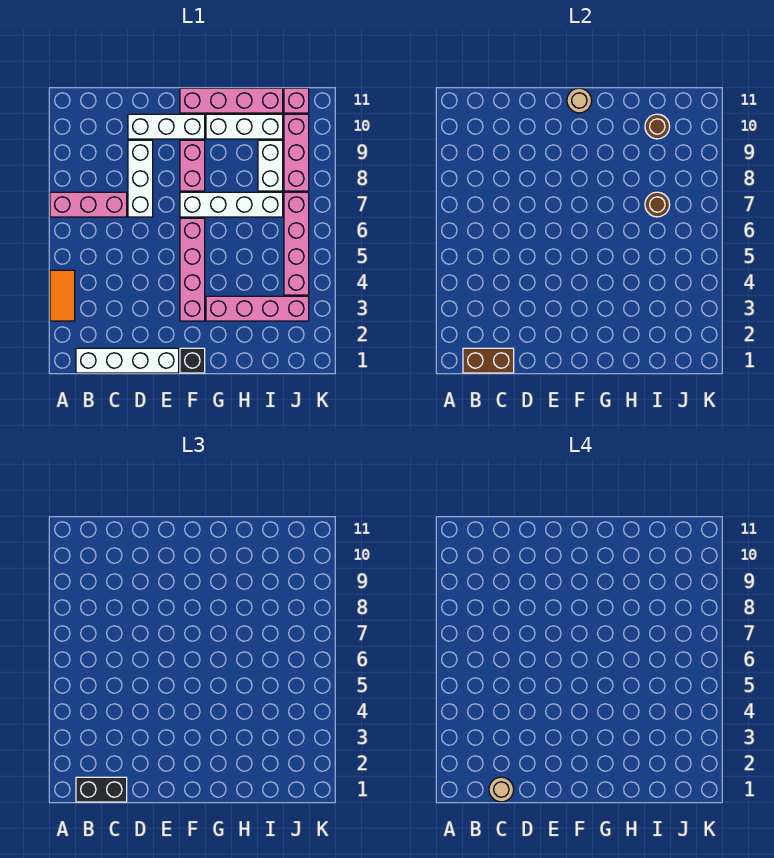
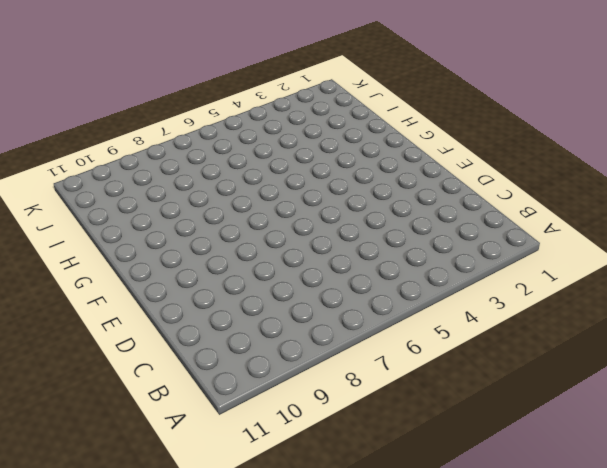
none -> orange tile A3:A4 level 1
none -> pink brick A7:C7 level 1
none -> white brick B1:E1 level 1

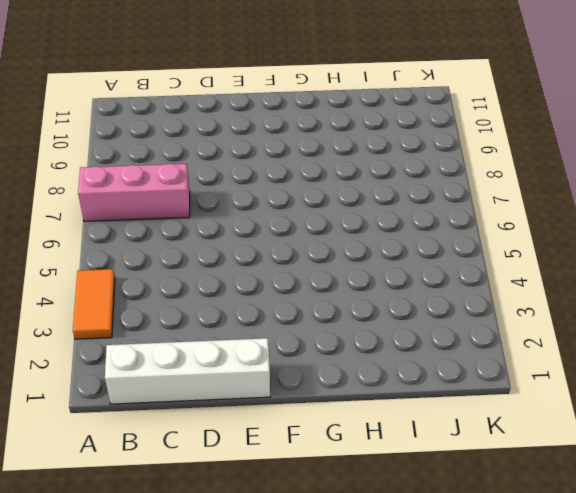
none -> white brick D7:D9 level 1
none -> white brick D10:F10 level 1
none -> black brick F1 level 1

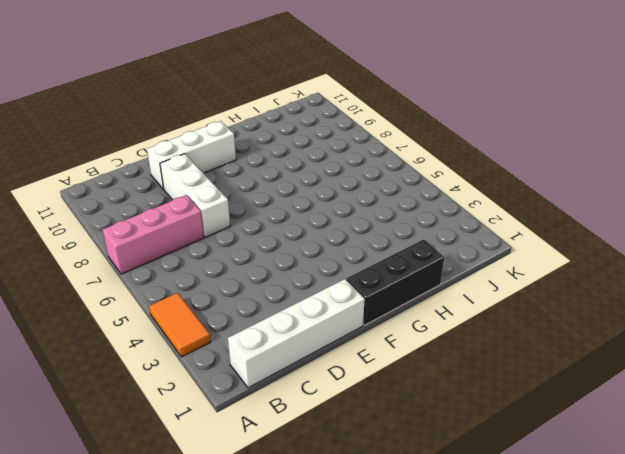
black brick F1:H1 level 1 -> black brick F1 level 1
none -> pink brick F3:F6 level 1
none -> white brick F7:I7 level 1
none -> pink brick F8:F9 level 1

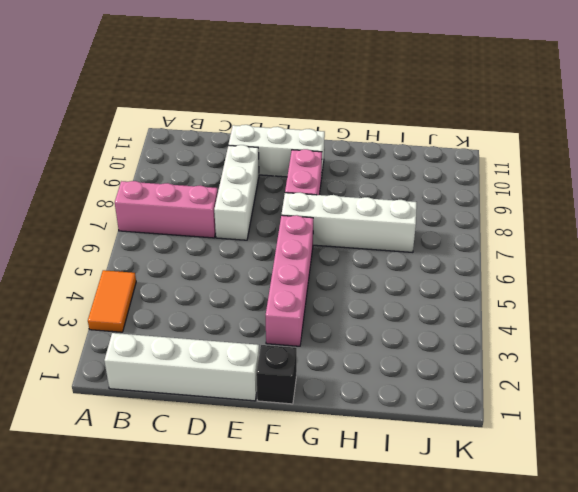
none -> pink brick F11:I11 level 1
none -> pink brick G3:J3 level 1
none -> white brick G10:I10 level 1

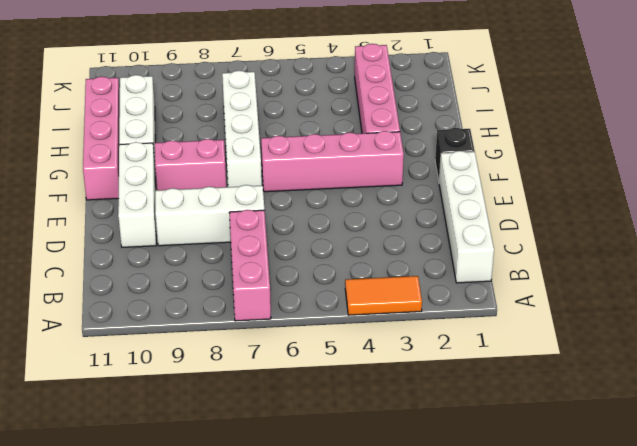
none -> white brick I8:I9 level 1
none -> pink brick J4:J7 level 1
none -> pink brick J8:J10 level 1

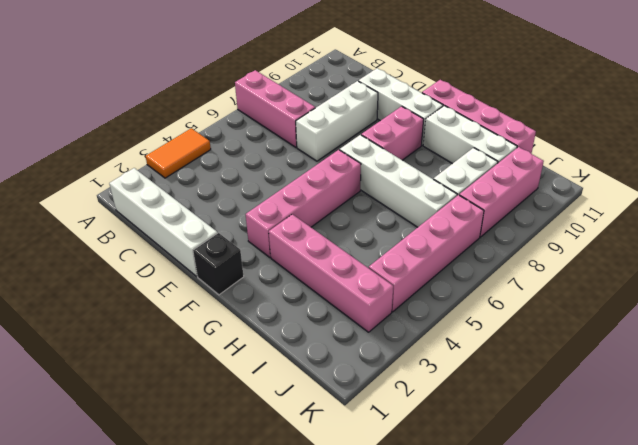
none -> pink brick J11 level 1
none -> brown brick B1:C1 level 2
none -> tan round brick F11 level 2

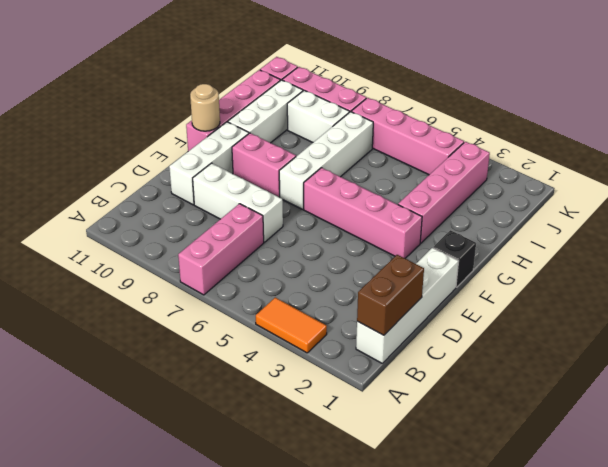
none -> brown round brick I7 level 2
none -> brown round brick I10 level 2
none -> black brick B1:C1 level 3

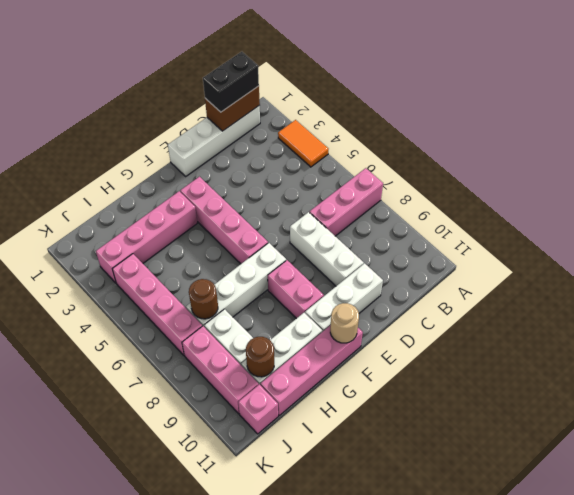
none -> black brick F1 level 1
none -> tan round brick C1 level 4

